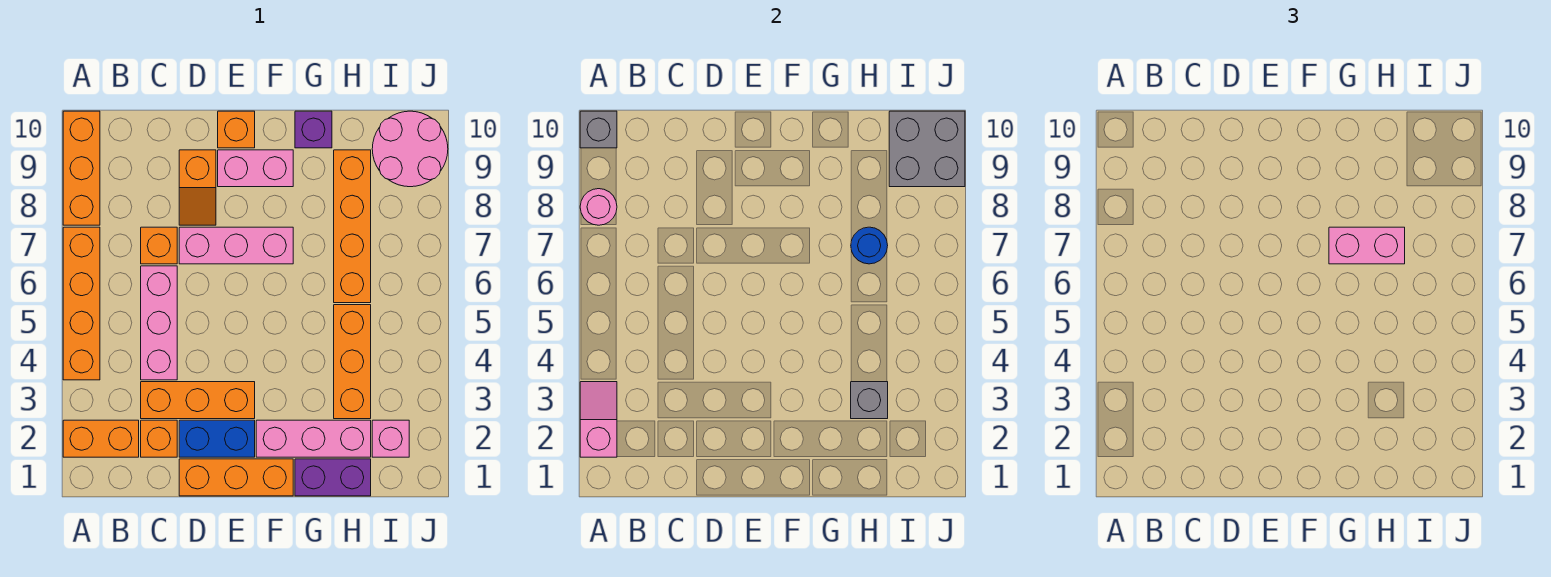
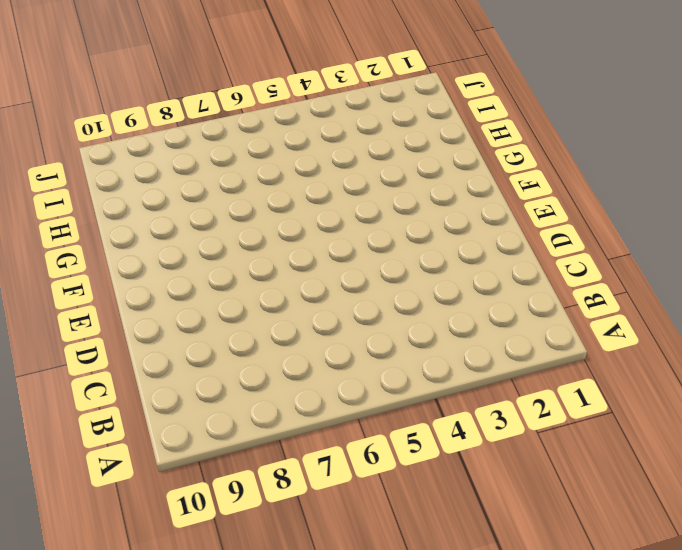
none -> orange brick A2:B2 level 1
none -> orange brick A4:A7 level 1
none -> orange brick A8:A10 level 1

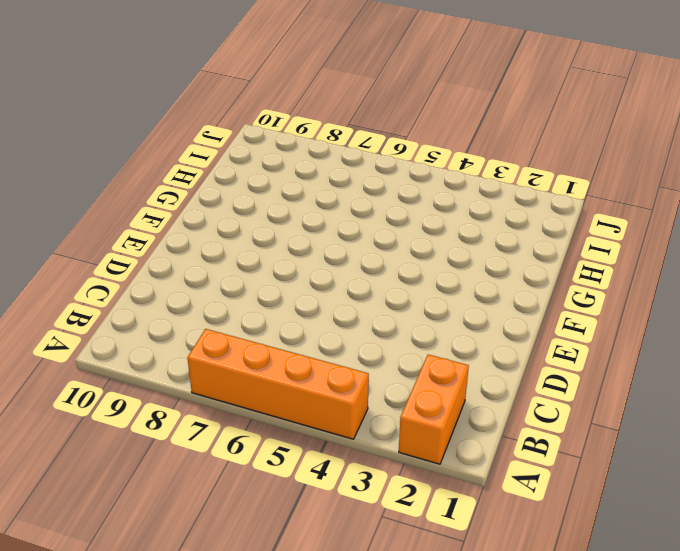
none -> orange brick A8:A10 level 1
none -> orange brick C2 level 1
none -> orange brick C3:E3 level 1

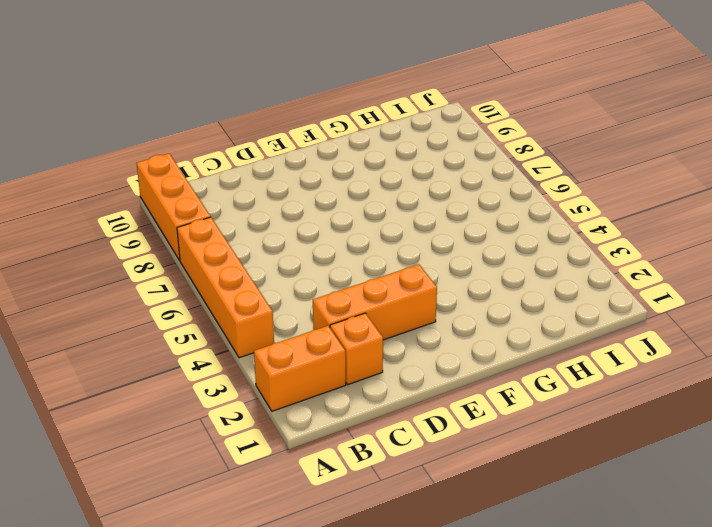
none -> pink brick C4:C6 level 1
none -> orange brick C7 level 1
none -> orange brick D1:F1 level 1

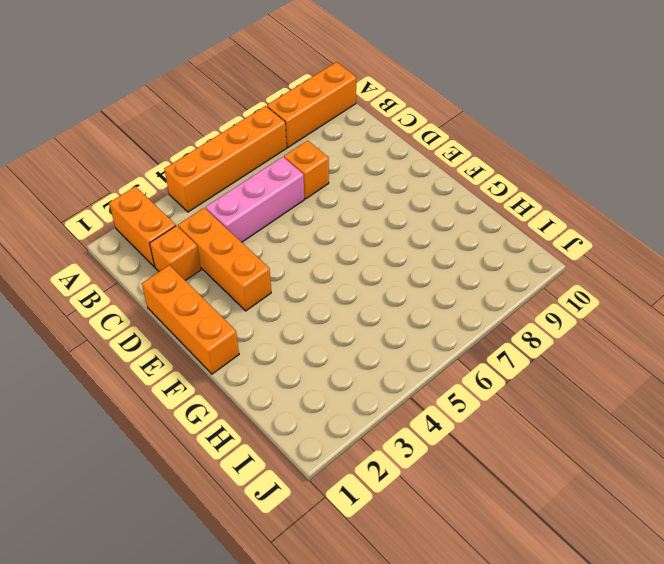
none -> blue brick D2:E2 level 1
none -> pink brick D7:F7 level 1
none -> orange slope D8:D9 level 1 top 9

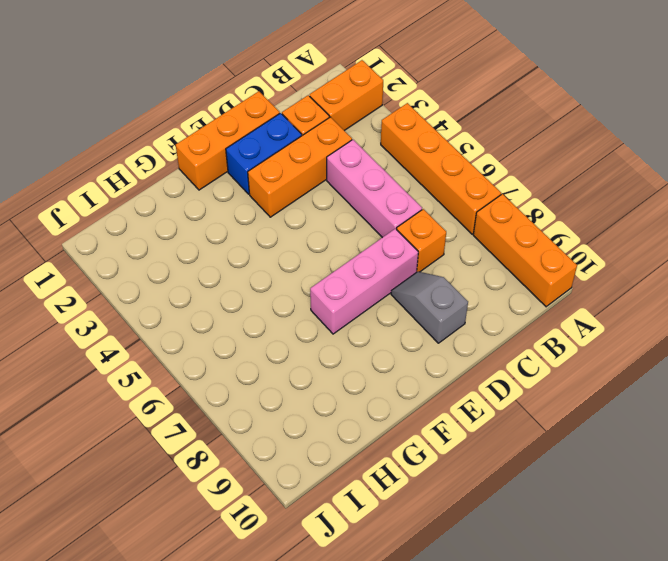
grey slope D8:D9 level 1 top 9 -> orange slope D8:D9 level 1 top 9
none -> pink brick E9:F9 level 1
none -> orange brick E10 level 1
none -> pink brick F2:H2 level 1

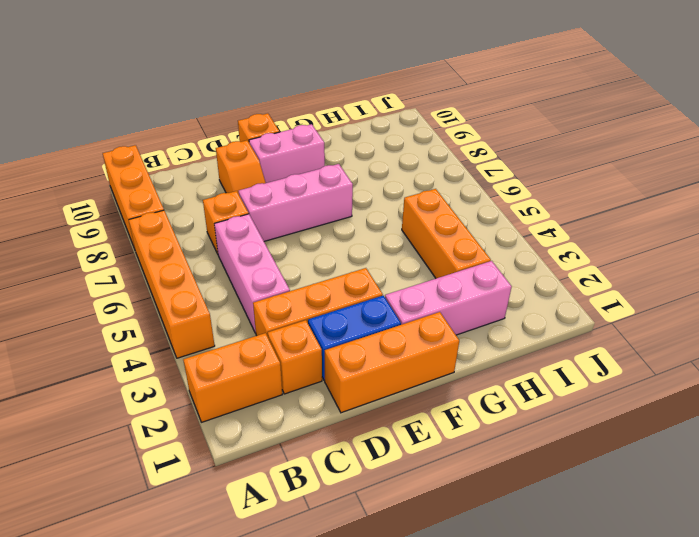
none -> purple brick G1:H1 level 1
none -> purple brick G10 level 1
none -> orange brick H6:H9 level 1

